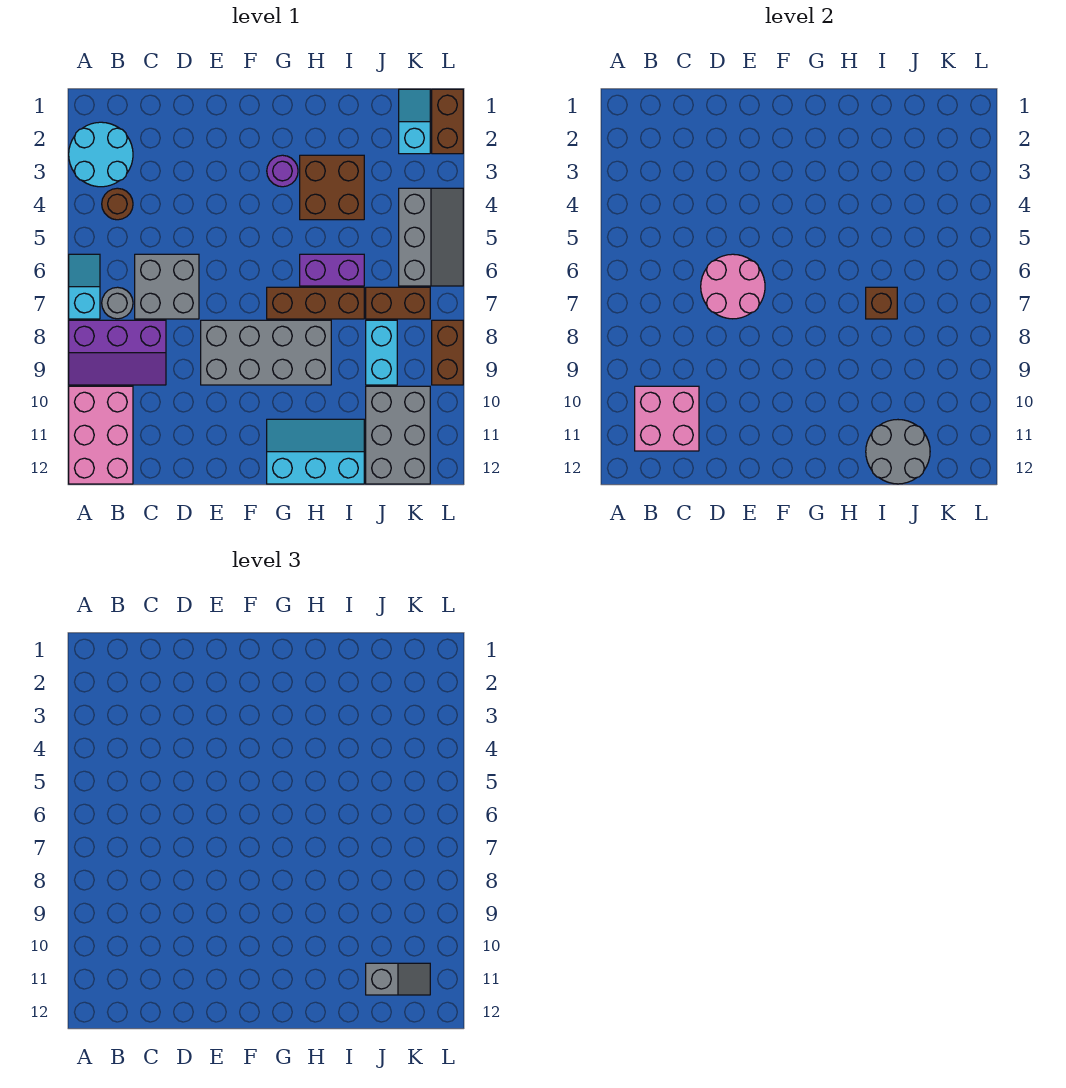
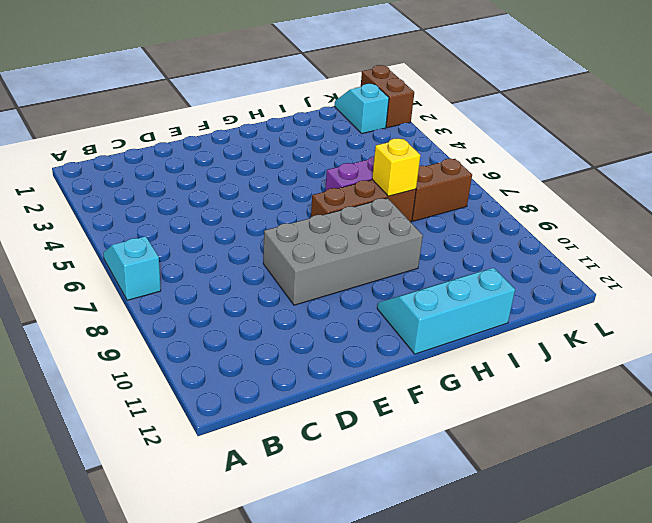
yellow brick I7 level 2 -> brown brick I7 level 2
none -> cyan round brick A2:B3 level 1
none -> purple slope A8:C9 level 1 top 8
none -> pink brick A10:B12 level 1

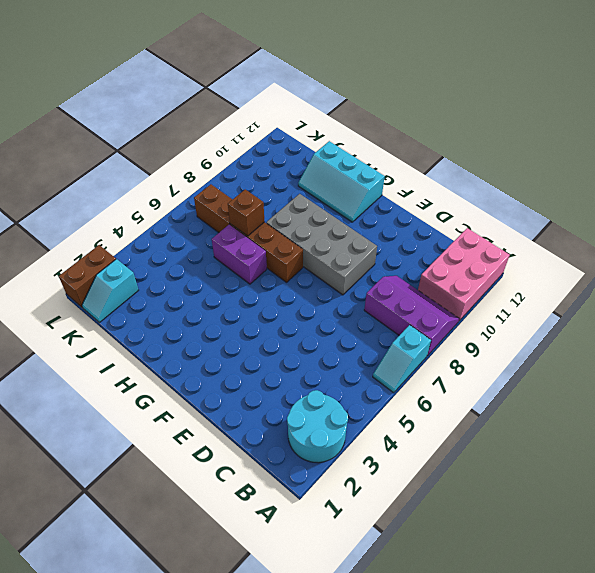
none -> brown round brick B4 level 1
none -> grey round brick B7 level 1
none -> grey brick C6:D7 level 1

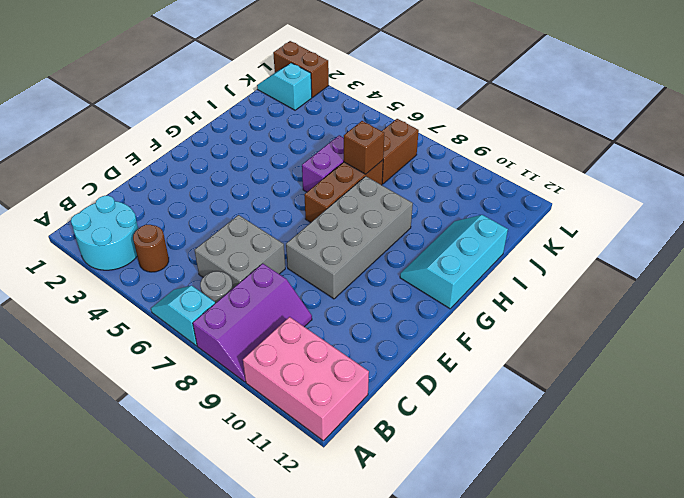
none -> purple round brick G3 level 1
none -> brown brick H3:I4 level 1
none -> cyan brick J8:J9 level 1

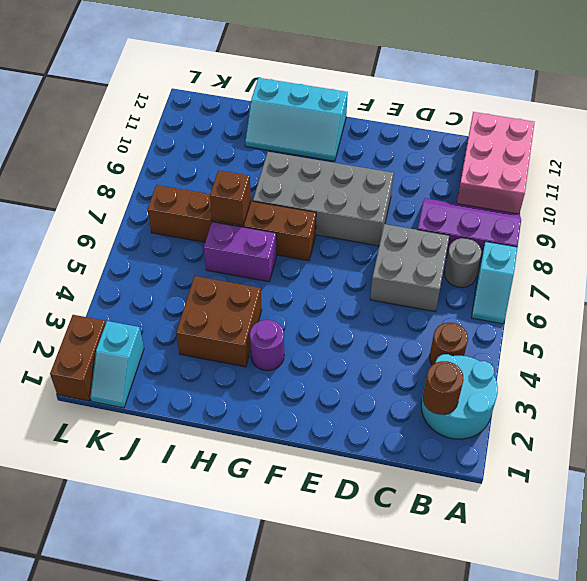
brown round brick B2 level 2 -> none
none -> cyan brick J8:J9 level 1
none -> grey brick J10:K12 level 1
none -> grey slope K4:L6 level 1 top K

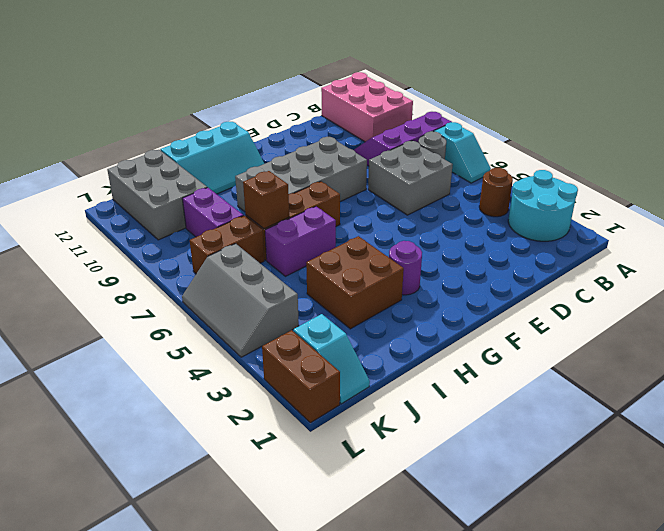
purple brick J8:J9 level 1 -> cyan brick J8:J9 level 1
none -> brown brick L8:L9 level 1
none -> pink brick B10:C11 level 2
none -> pink round brick D6:E7 level 2

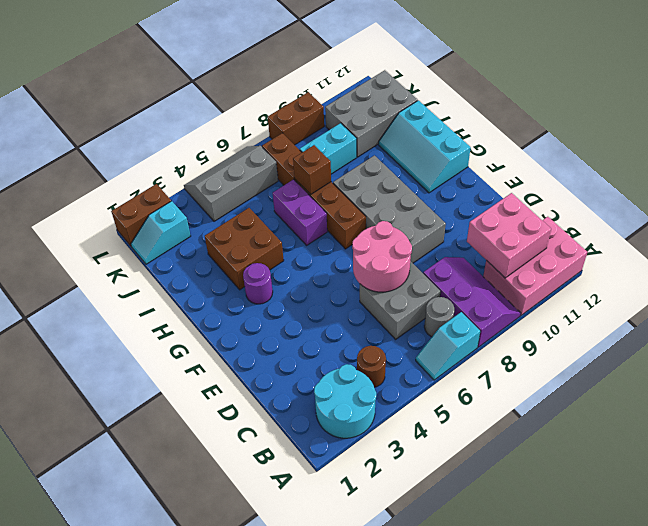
none -> grey round brick I11:J12 level 2
none -> grey slope J11:K11 level 3 top J

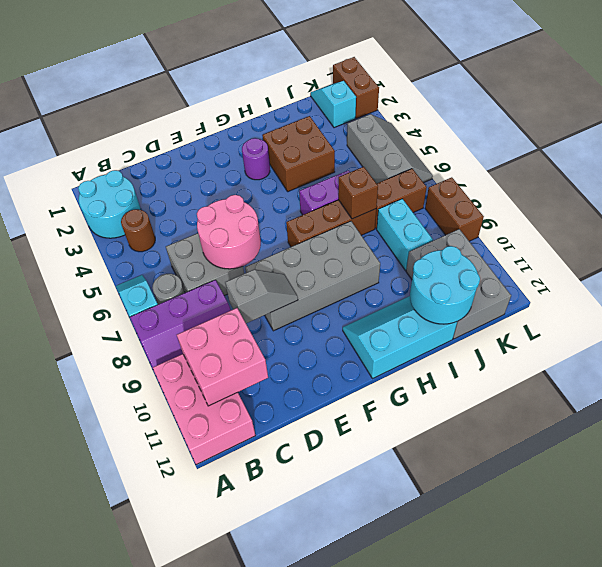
grey slope D9:E9 level 2 top D -> grey slope J11:K11 level 3 top J
cyan round brick I11:J12 level 2 -> grey round brick I11:J12 level 2

